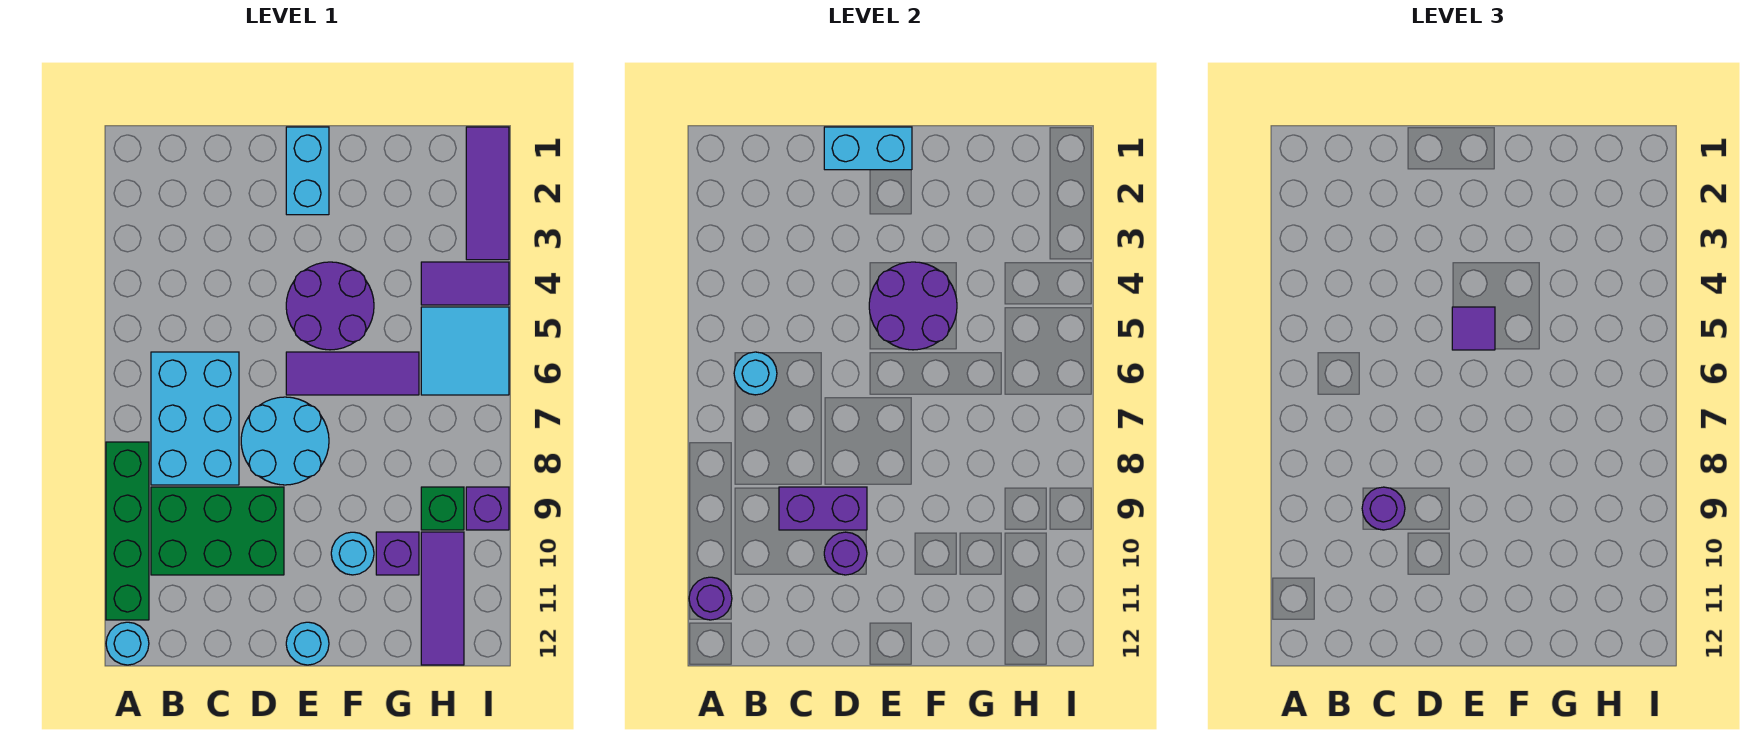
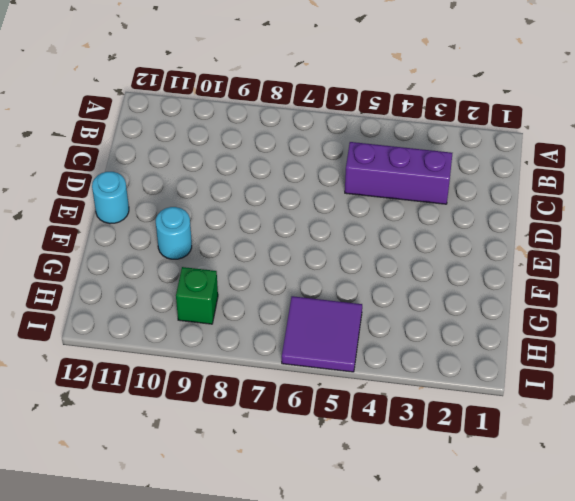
purple brick C3:C5 level 1 -> none
purple tile H5:I6 level 1 -> cyan tile H5:I6 level 1
none -> green brick A8:A11 level 1
none -> cyan round brick A12 level 1
none -> cyan brick B6:C8 level 1

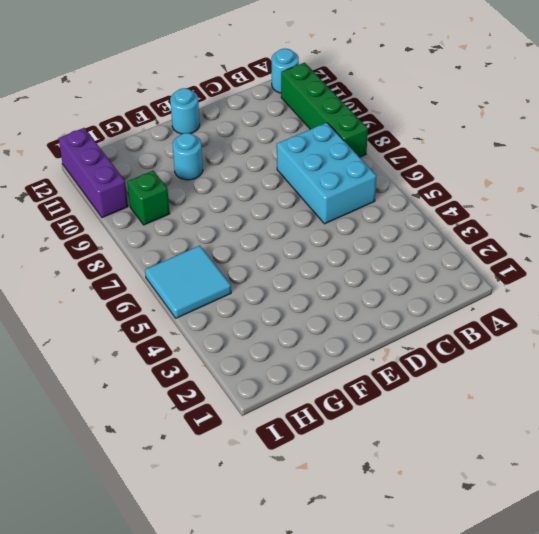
purple brick I10:I12 level 1 -> none
none -> green brick B9:D10 level 1
none -> cyan round brick D7:E8 level 1
none -> cyan brick E1:E2 level 1

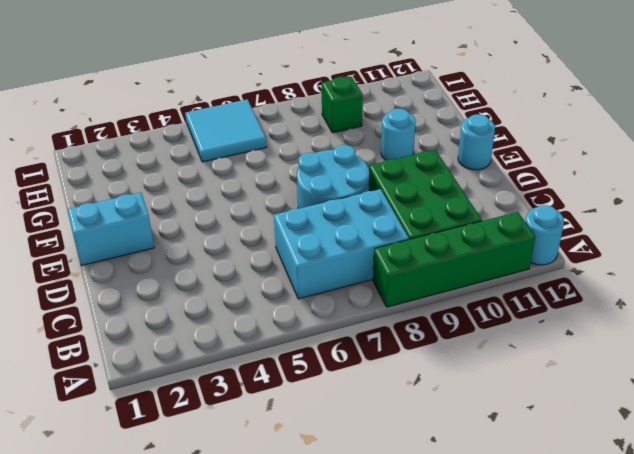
none -> purple round brick E4:F5 level 1
none -> purple tile E6:G6 level 1
none -> purple brick G10 level 1

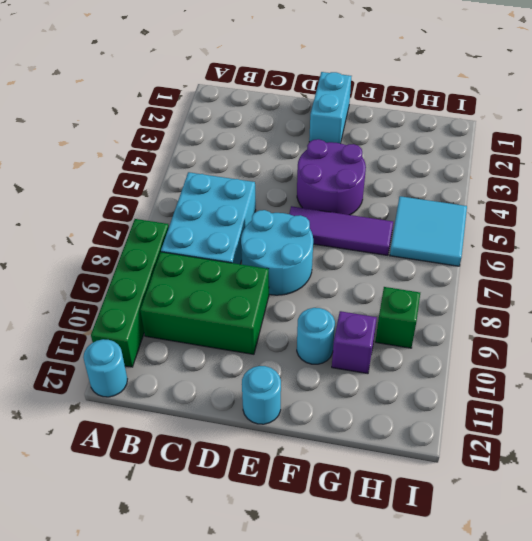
none -> purple tile H4:I4 level 1
none -> purple tile H10:H12 level 1
none -> purple tile I1:I3 level 1

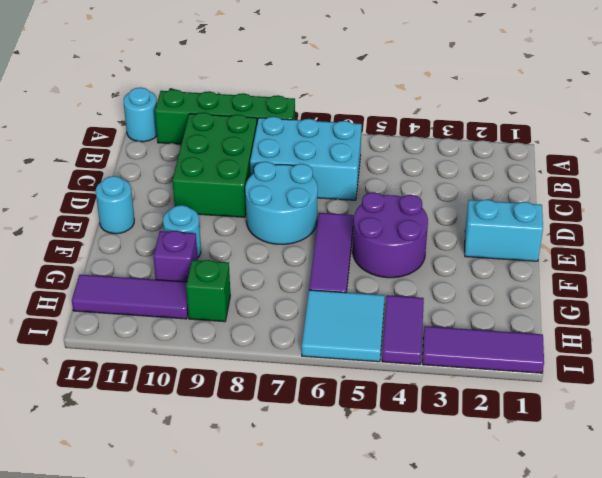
none -> purple brick I9 level 1
none -> purple round brick A11 level 2
none -> cyan round brick B6 level 2

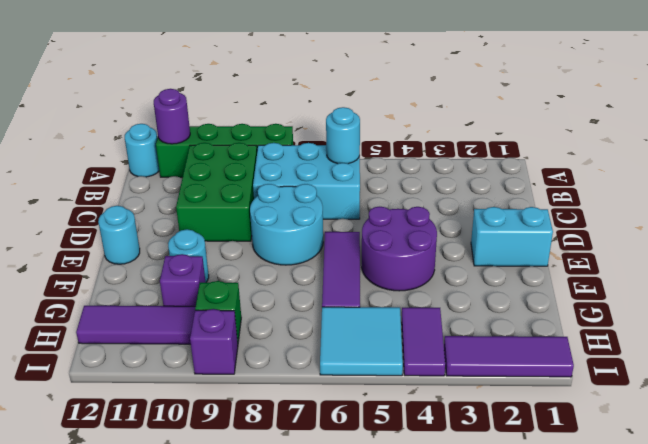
none -> purple brick C9:D9 level 2
none -> cyan brick D1:E1 level 2
none -> purple round brick D10 level 2

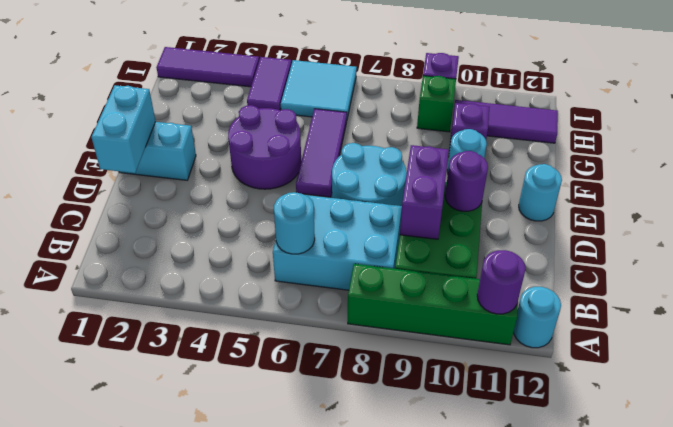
none -> purple round brick E4:F5 level 2
none -> purple round brick C9 level 3
none -> purple tile E5 level 3

